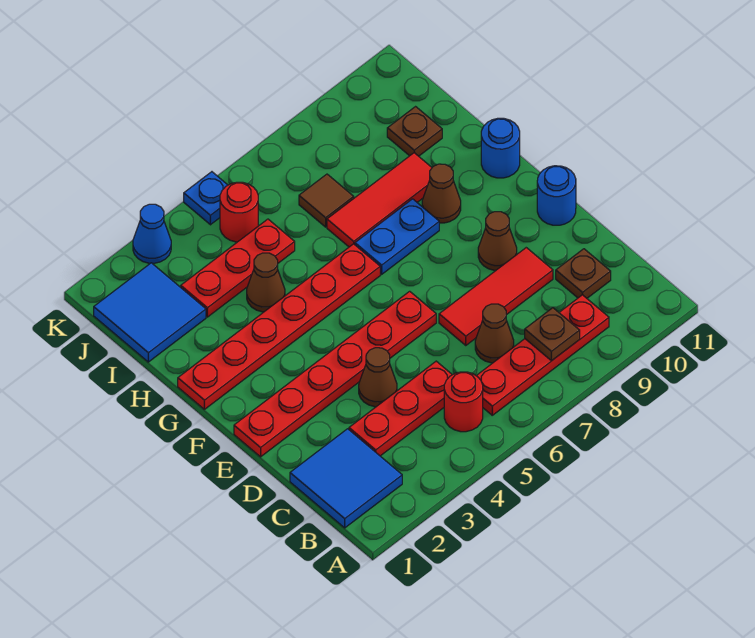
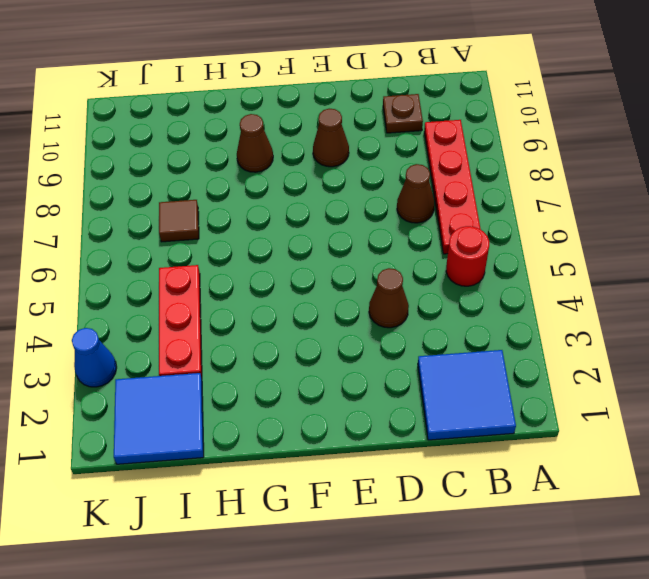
none -> red plate C3:C5 level 1
none -> red tile D7:D9 level 1
none -> red plate E1:E6 level 1

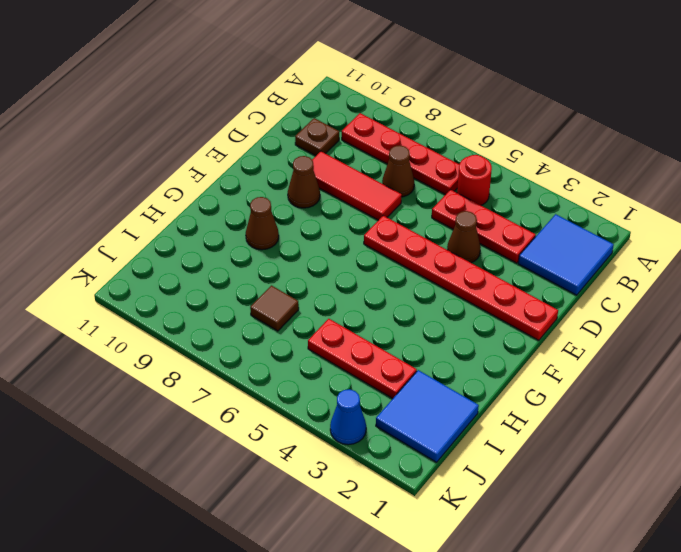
none -> blue round brick E11 level 1
none -> red plate G1:G6 level 1
none -> blue plate G7:G8 level 1

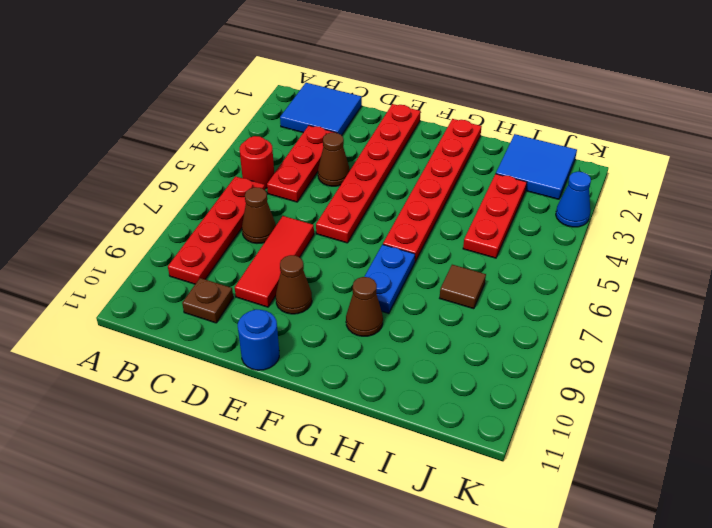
none -> blue round brick G11 level 1
none -> brown cone H4 level 1
none -> red tile H7:H9 level 1

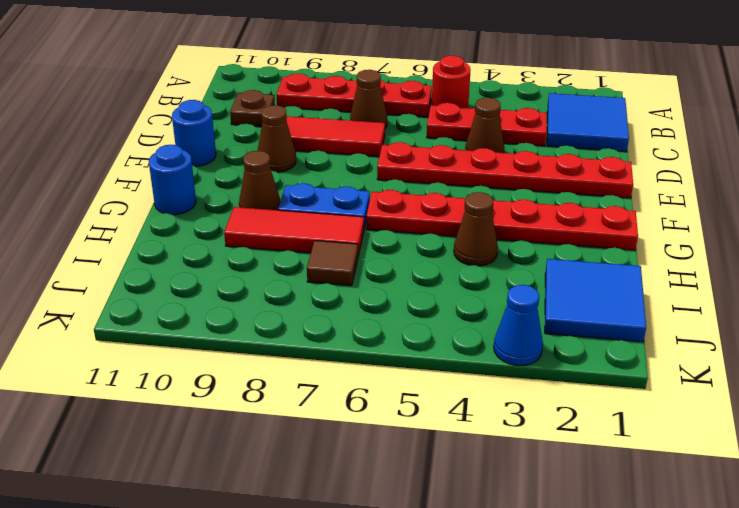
none -> red plate I3:I5 level 1
none -> brown plate I10 level 1
none -> red round brick J5 level 1

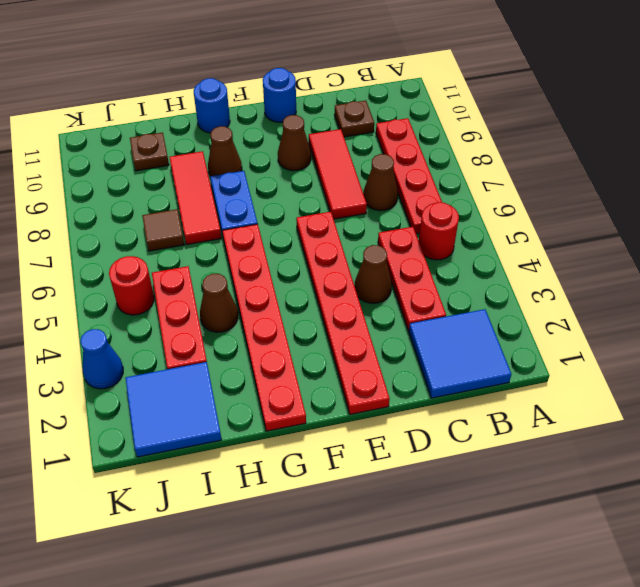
none -> blue plate K5 level 1
none -> brown plate B8 level 2

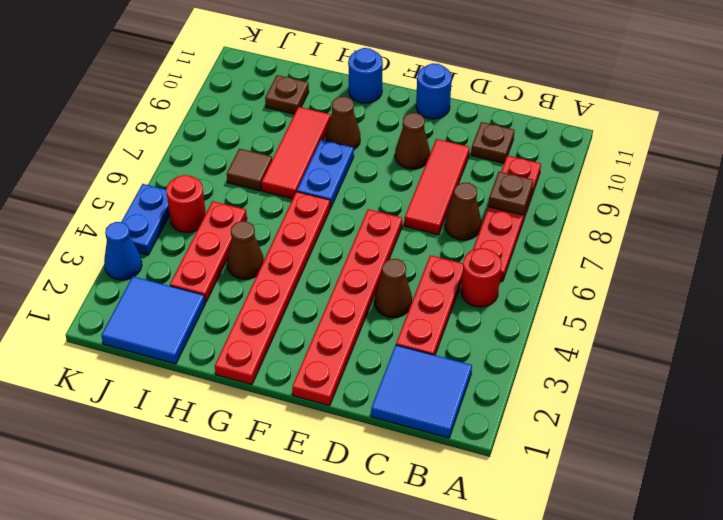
blue plate K4:K5 level 1 -> blue plate K5 level 1

